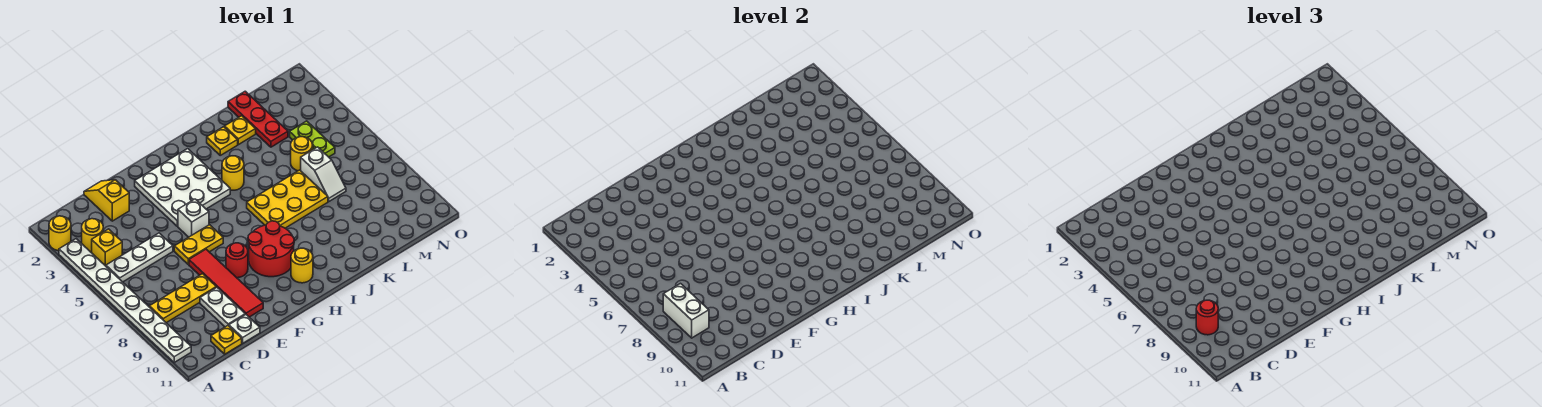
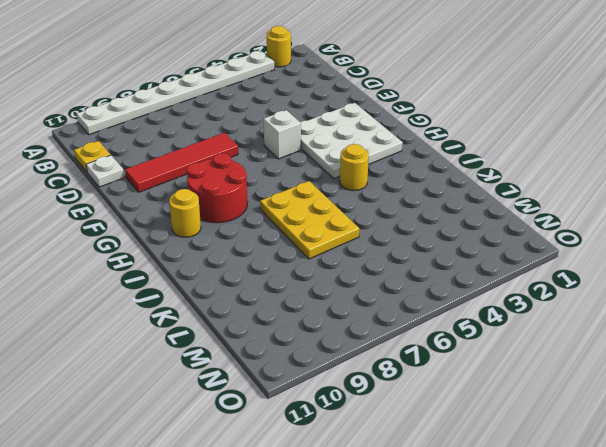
none -> yellow round brick B3 level 1
none -> yellow brick B4 level 1
none -> white plate B5:D5 level 1

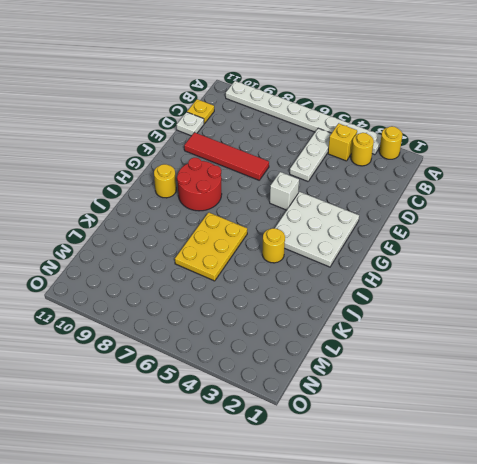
none -> yellow plate B8:D8 level 1
none -> yellow slope D1:D2 level 1 top 2
none -> white plate D9:D10 level 1

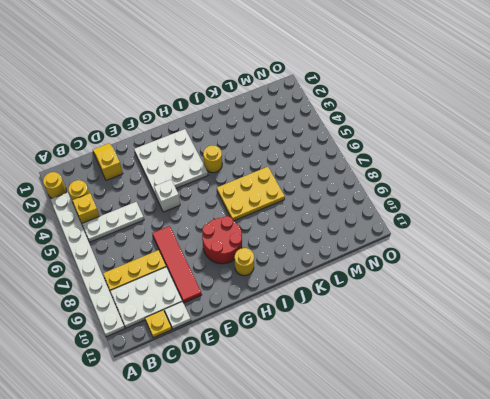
white plate B9:D10 level 1 -> white plate D9:D10 level 1
none -> yellow plate E6:F6 level 1
none -> red round brick F8 level 1
none -> yellow plate J2 level 1

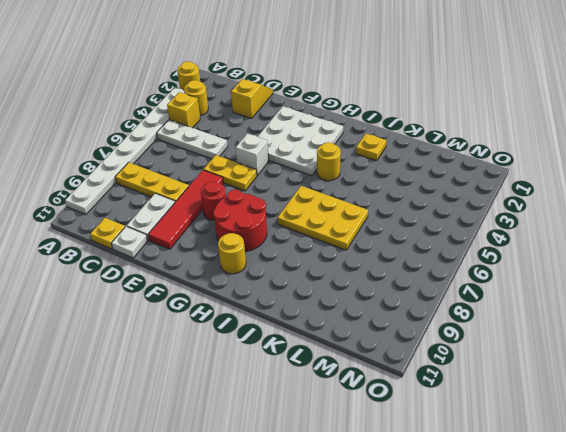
none -> yellow plate K2 level 1
none -> red plate L1:L3 level 1
none -> yellow round brick L5 level 1

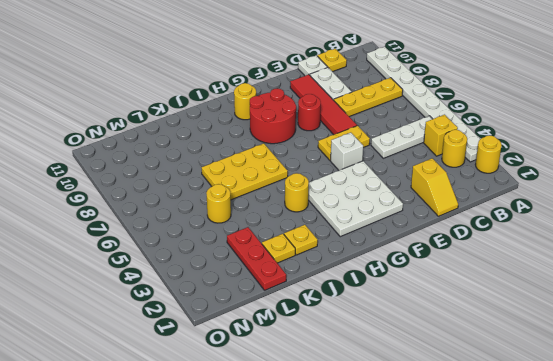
none -> white slope L6:L7 level 1 top 6
none -> lime plate M4:M5 level 1
none -> white brick B8:B9 level 2

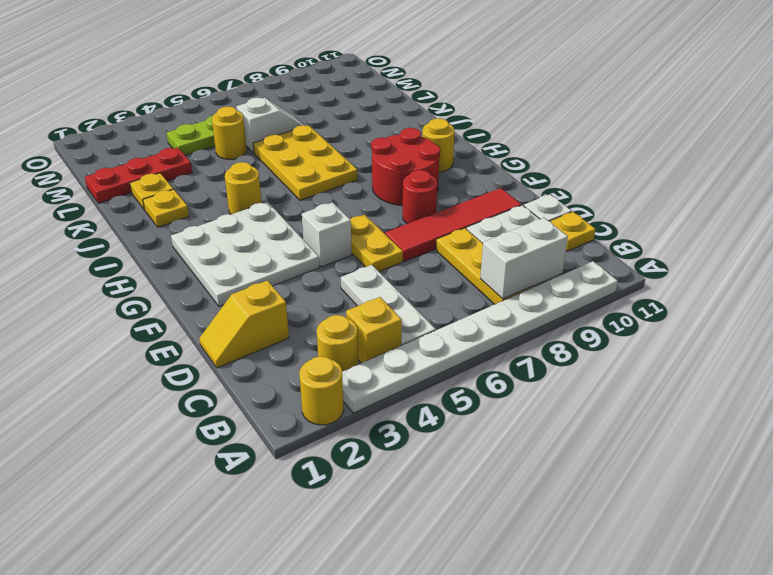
none -> red round brick B9 level 3

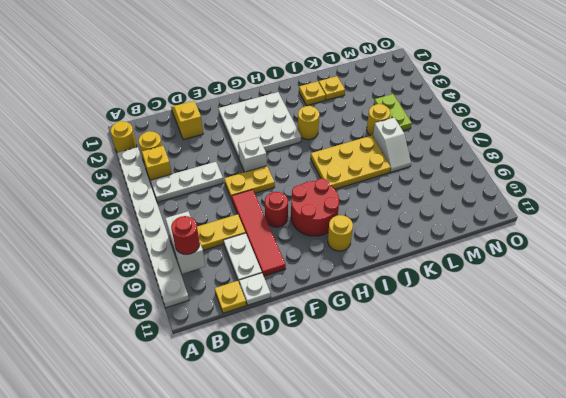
none -> red plate L1:L3 level 1

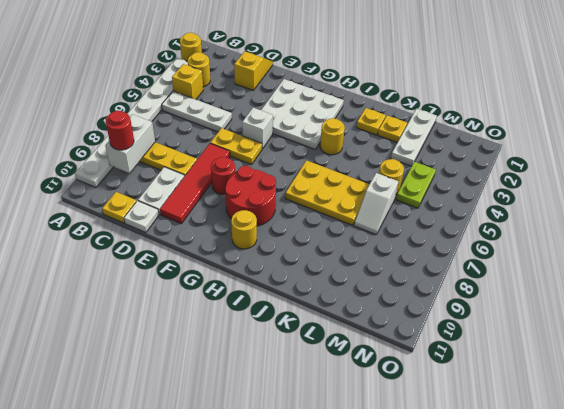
white plate L1:L3 level 1 -> red plate L1:L3 level 1

